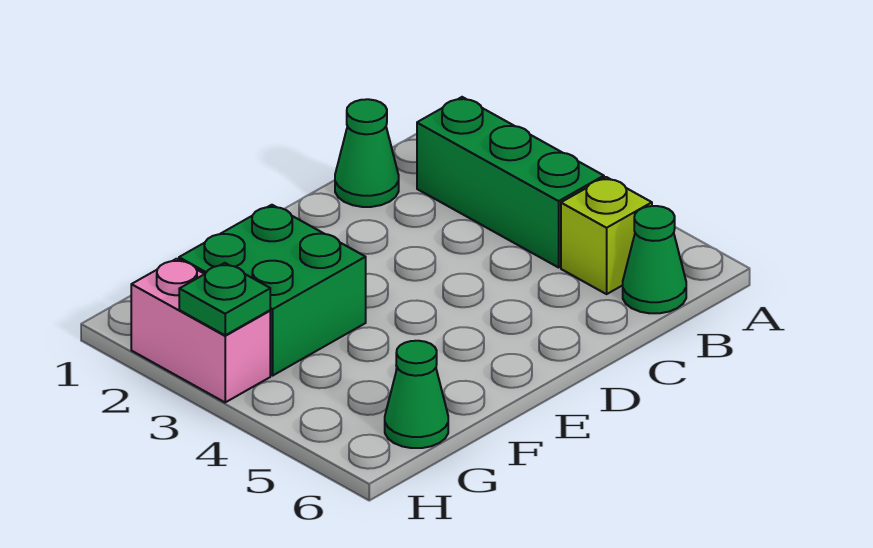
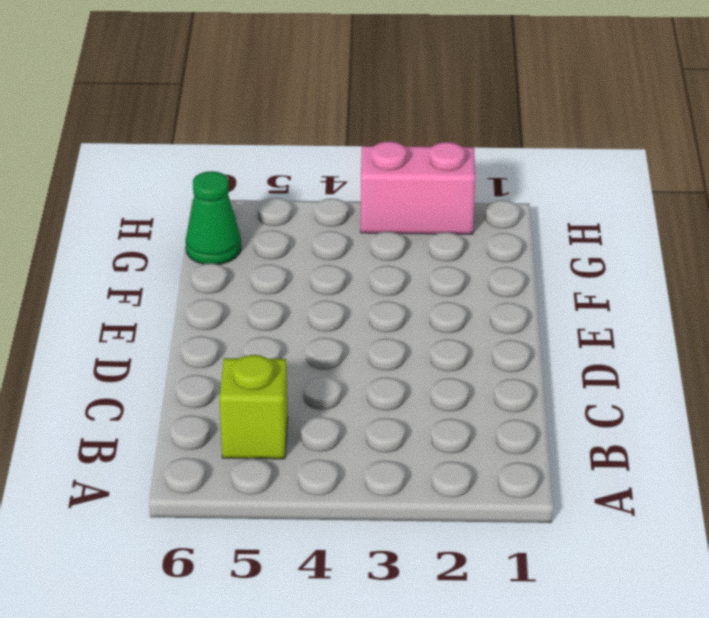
none -> green brick B2:B4 level 1
none -> green cone B6 level 1

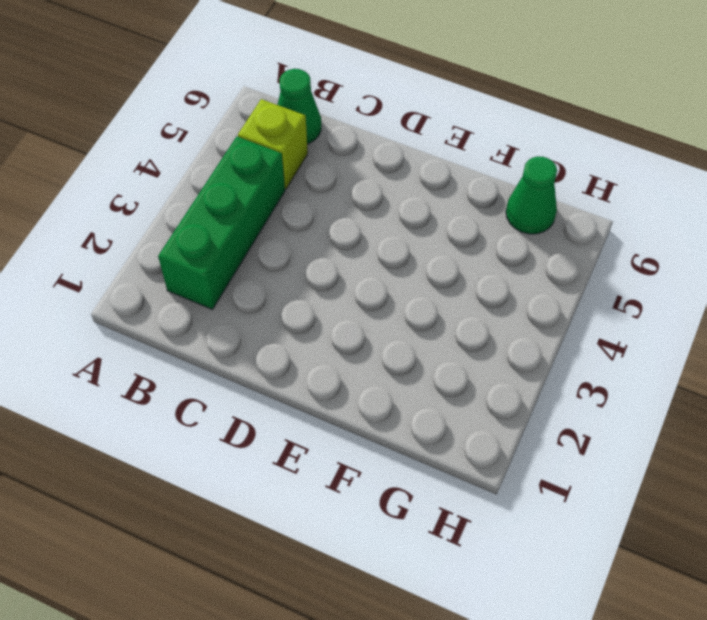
none -> green cone C1 level 1
none -> green brick F2:G3 level 1

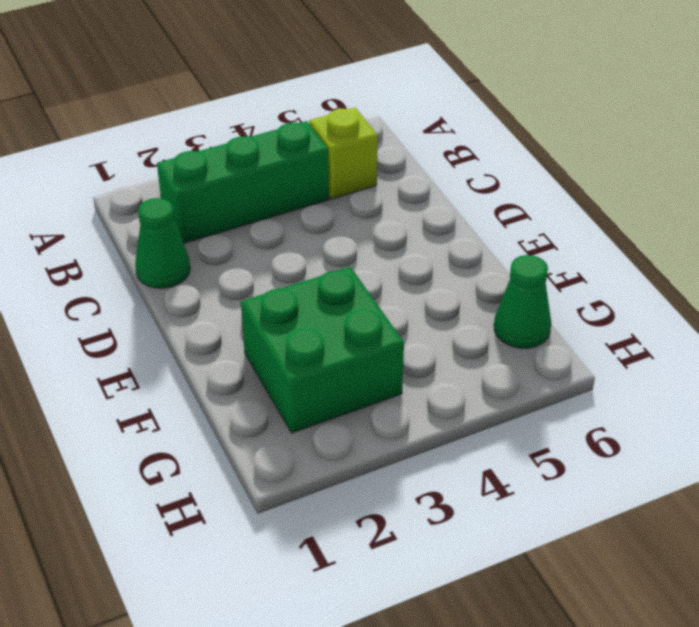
none -> green cone B6 level 1
none -> pink brick H2:H3 level 1

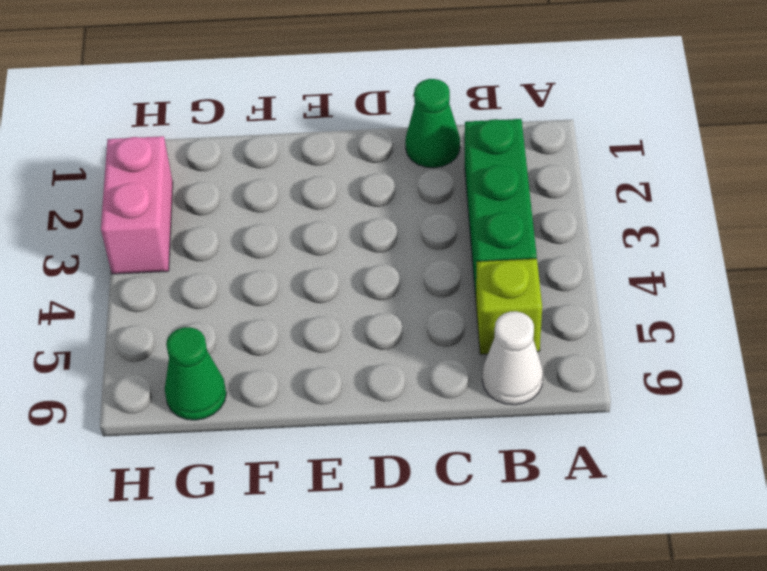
white cone B6 level 1 -> green cone B6 level 1
none -> green brick F2:G3 level 1
none -> green plate H3 level 2

